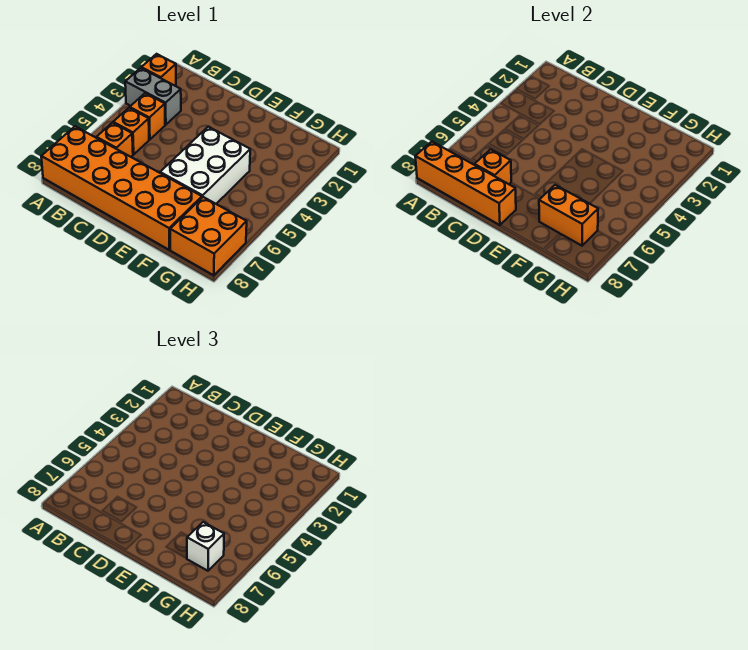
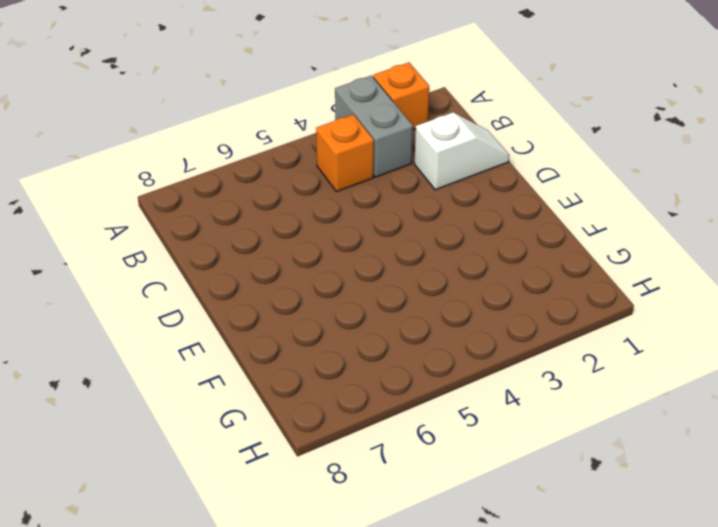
white slope C1:C2 level 1 top 2 -> none
none -> orange brick A7:F8 level 1
none -> orange brick B5 level 1
none -> orange brick B6 level 1

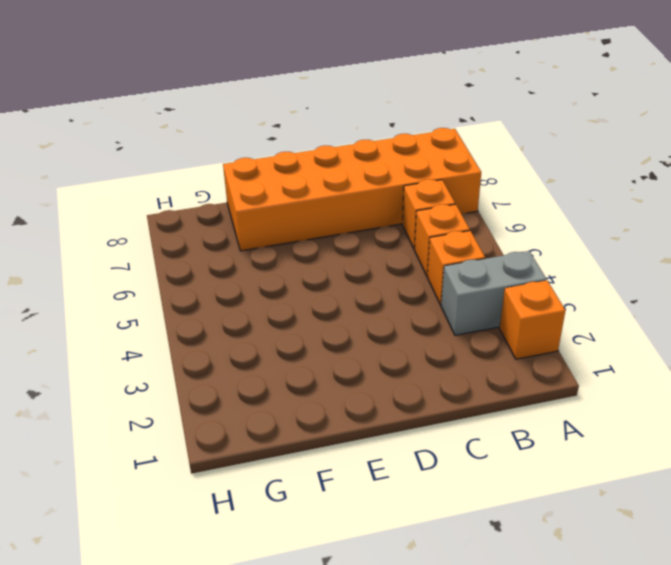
none -> white brick E4:F6 level 1
none -> orange brick G7:H8 level 1
none -> orange brick A8:D8 level 2

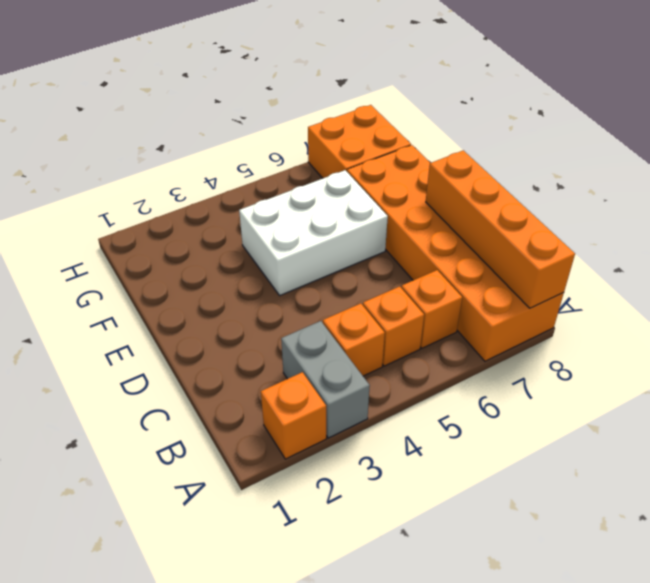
none -> orange brick C7 level 2
none -> orange brick F7:G7 level 2
none -> white brick G7 level 3

